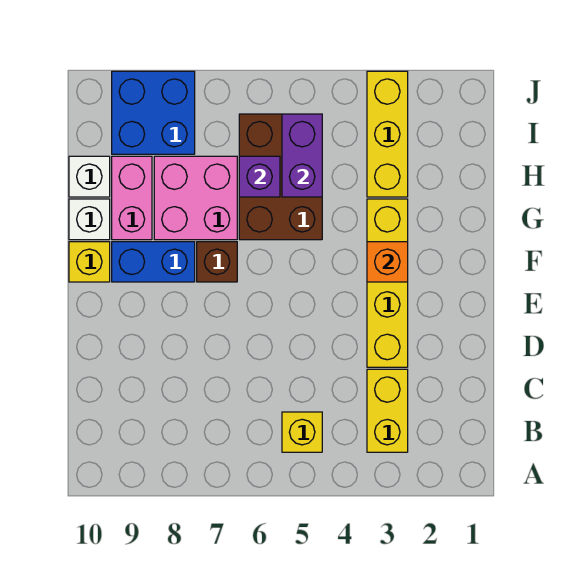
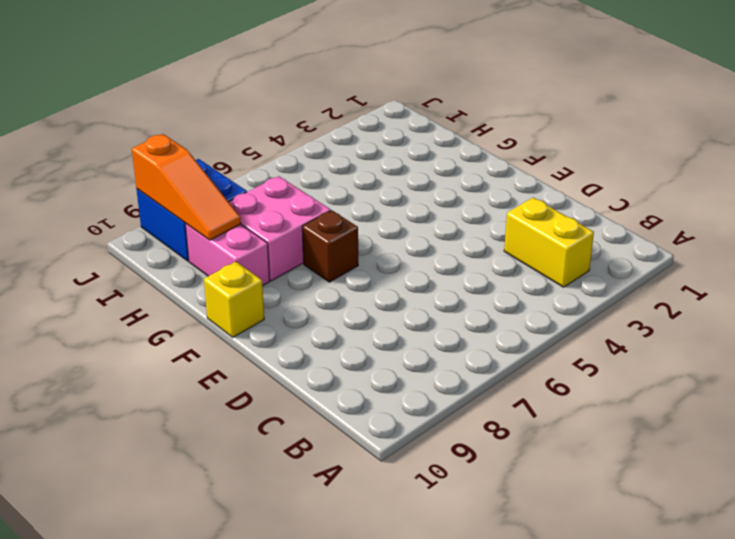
orange slope H9:J9 level 2 top J -> none
none -> yellow brick B5 level 1
none -> yellow brick D3:G3 level 1
none -> blue brick F8:F9 level 1

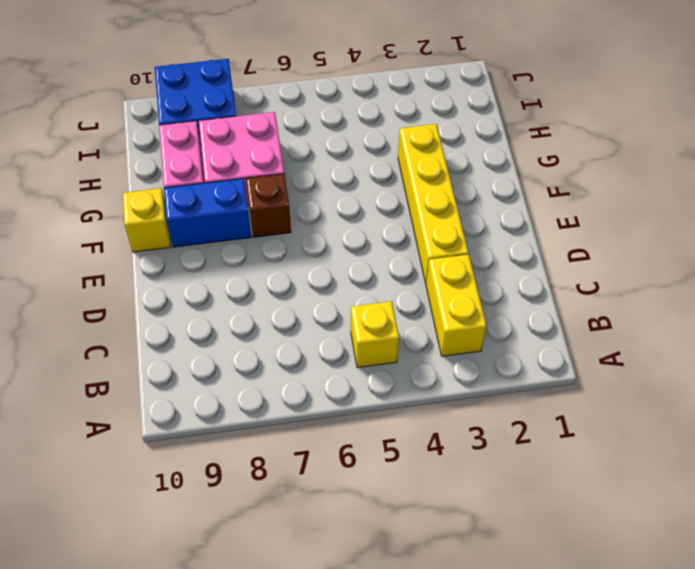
none -> brown brick G5:I6 level 1
none -> white brick G10 level 1
none -> yellow brick H3:J3 level 1

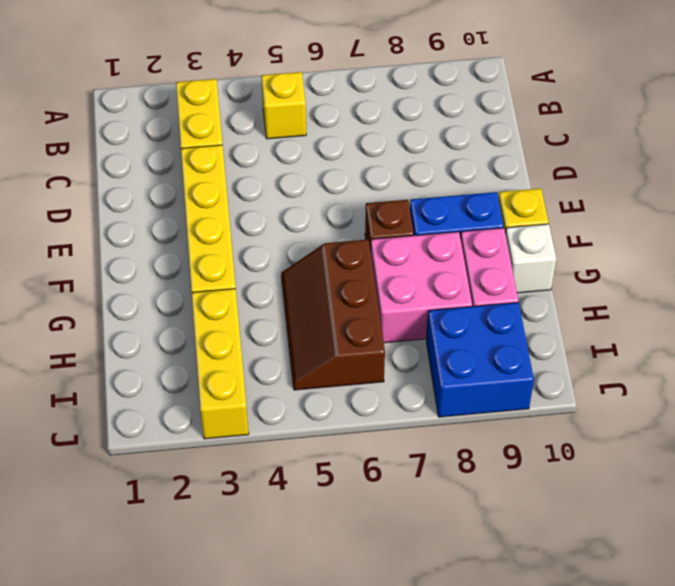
brown slope G5:I6 level 1 top 6 -> brown brick G5:I6 level 1
none -> white brick H10 level 1
none -> orange brick F3 level 2
none -> purple brick H5:I5 level 2

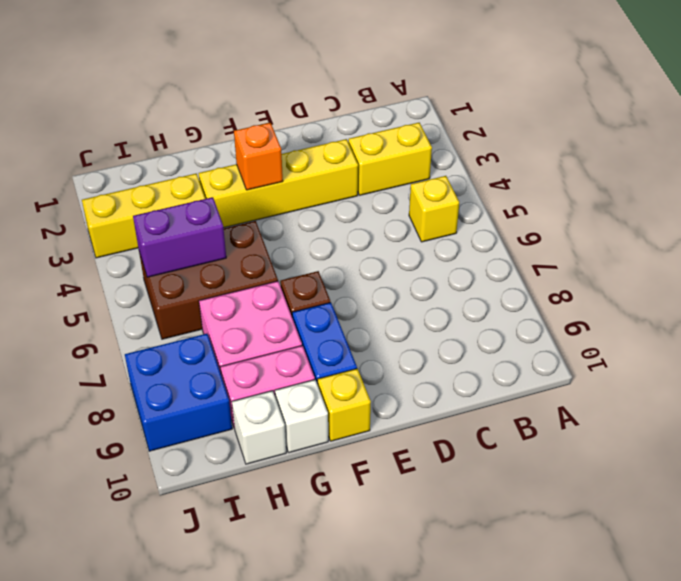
none -> purple brick H6 level 2

